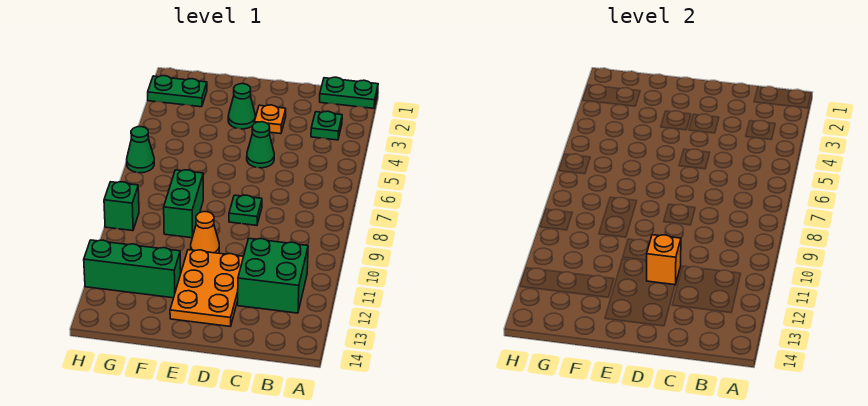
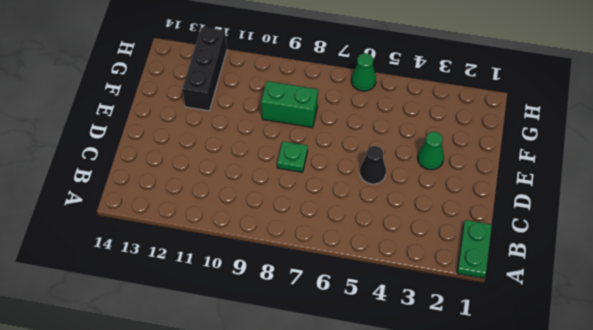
black cone D5 level 1 -> green cone D5 level 1
black brick F12:H12 level 1 -> green brick F12:H12 level 1
none -> green plate B3 level 1
none -> green brick B11:C12 level 1
none -> orange plate D3 level 1

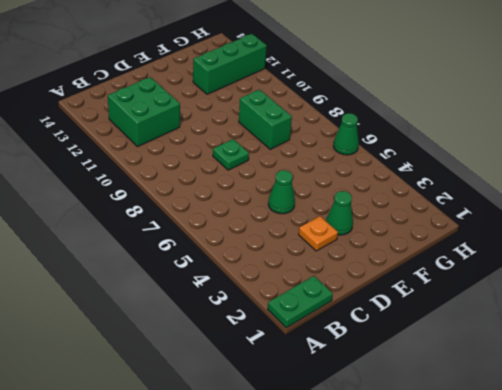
none -> green plate B3 level 1
none -> orange plate D11:E13 level 1
none -> orange cone E10 level 1

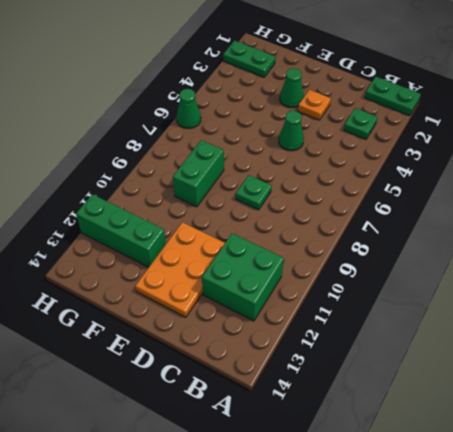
none -> orange cone E10 level 1
none -> green brick H9 level 1
none -> orange brick D11 level 2

